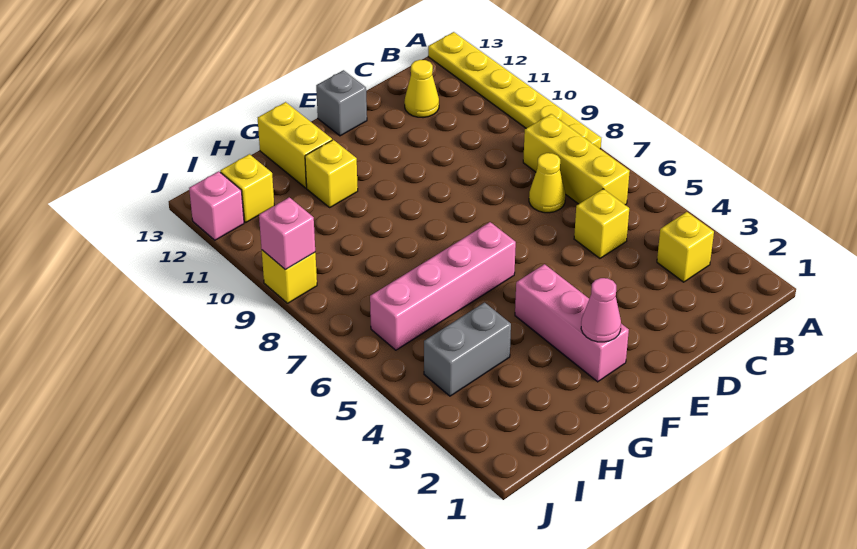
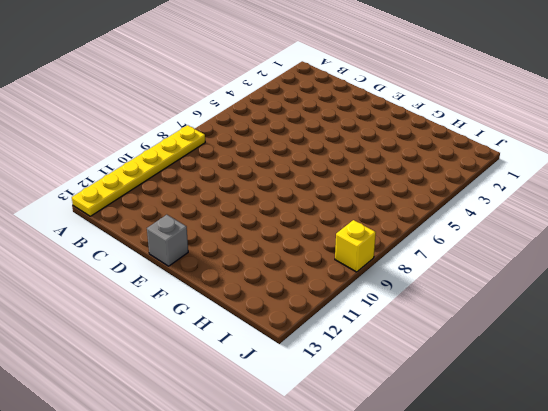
none -> yellow brick B3 level 1
none -> yellow brick B6:B8 level 1
none -> yellow brick C5 level 1

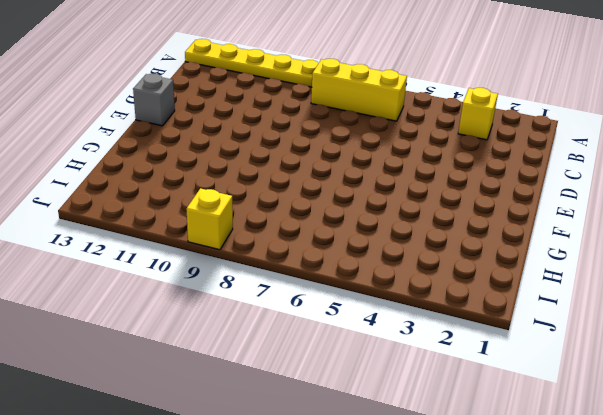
none -> yellow brick C5 level 1
none -> yellow cone C7 level 1
none -> yellow cone C12 level 1

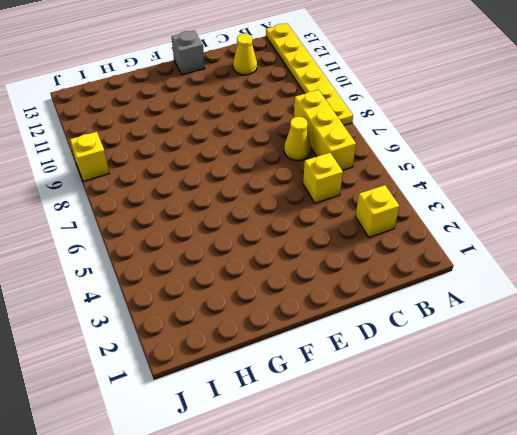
none -> pink brick F2:F4 level 1
none -> pink brick F6:I6 level 1
none -> yellow brick G11 level 1

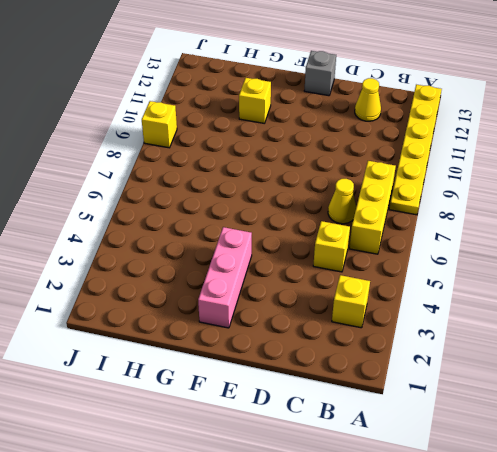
none -> pink brick F6:I6 level 1
none -> yellow brick G12:G13 level 1
none -> grey brick H4:I4 level 1

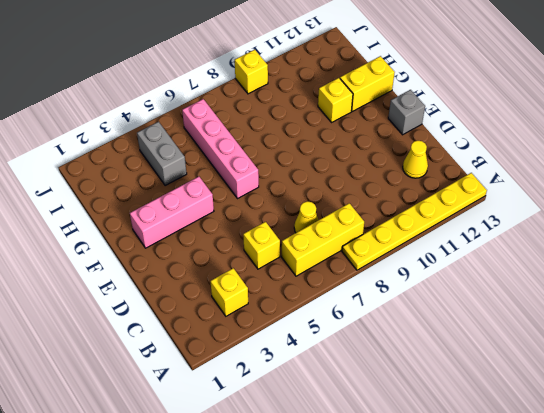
none -> yellow brick I12 level 1
none -> pink brick J12 level 1
none -> pink cone F2 level 2

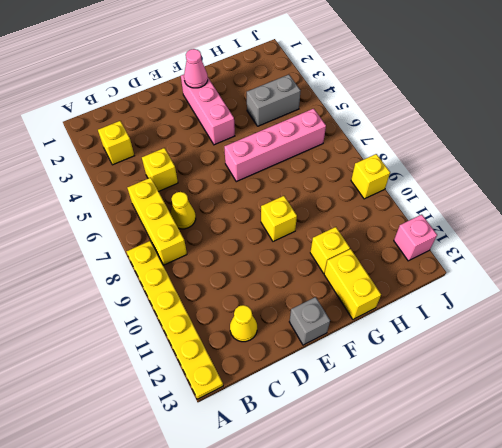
yellow brick F9 level 1 -> yellow brick I12 level 1
none -> pink brick J9 level 2

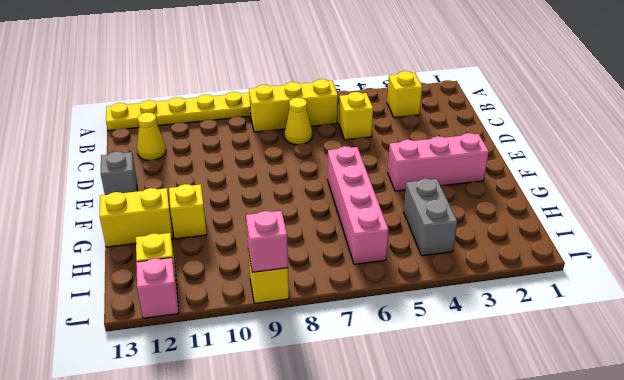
none -> pink cone F2 level 2

